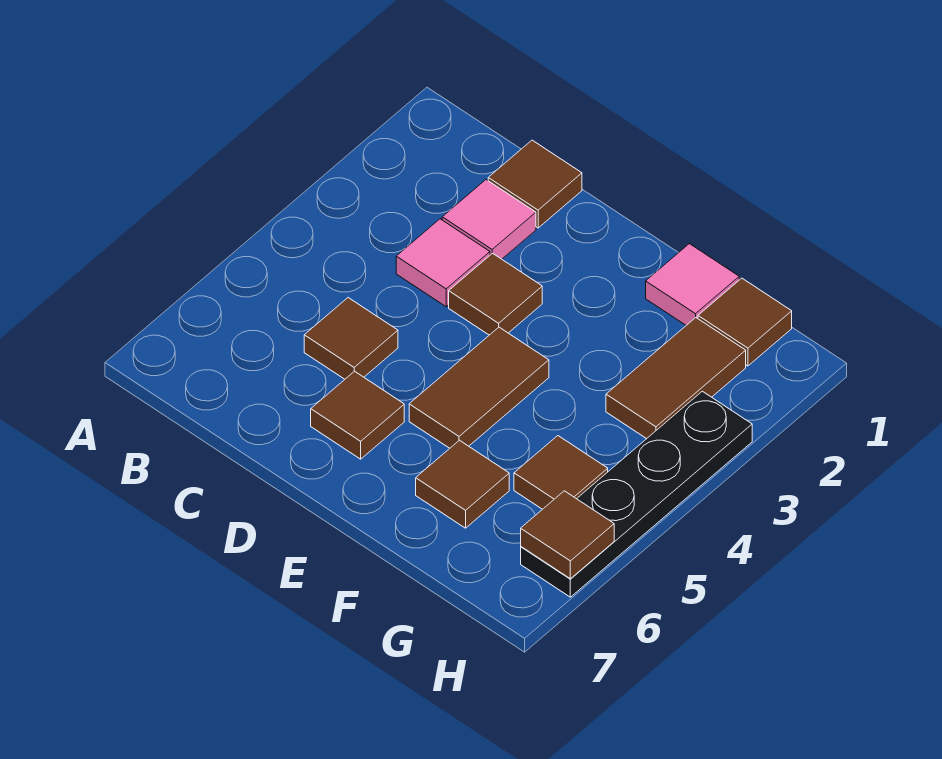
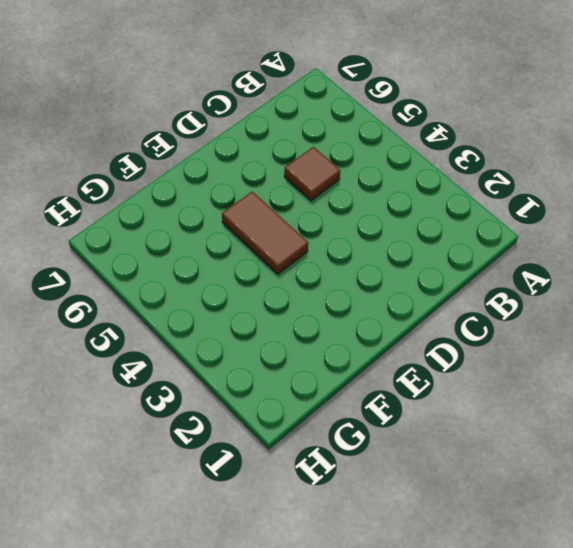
none -> brown tile C1 level 1
none -> pink tile C2 level 1
none -> pink tile C3 level 1

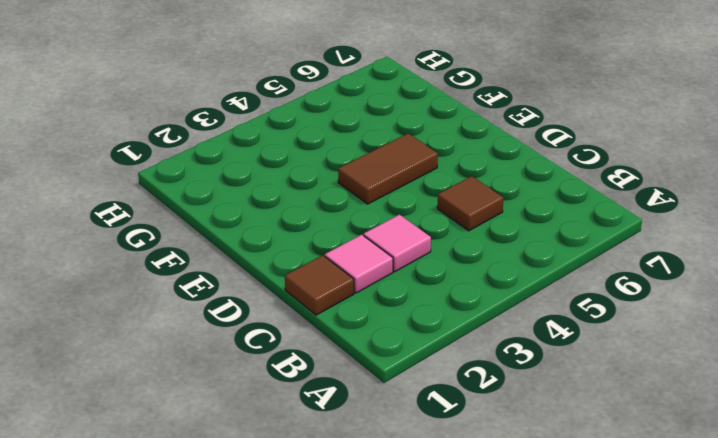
none -> brown tile D3 level 1
none -> brown tile D6 level 1
none -> pink tile F1 level 1

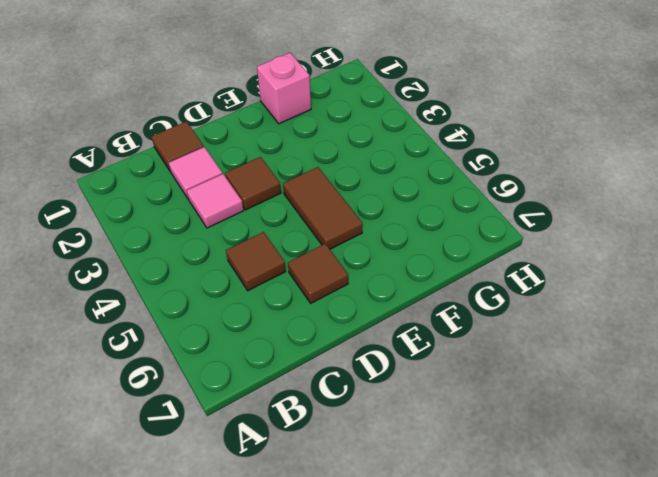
pink brick F1 level 1 -> pink tile F1 level 1
none -> brown tile F6 level 1
none -> brown tile G1 level 1
none -> brown tile G2:G3 level 1

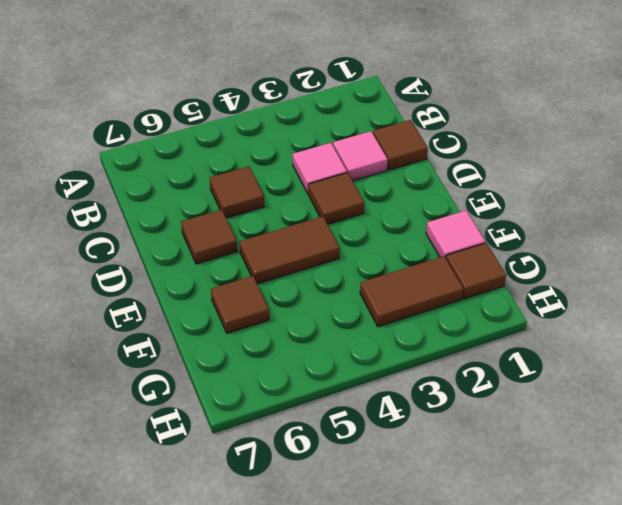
none -> brown tile G5 level 1
none -> black plate H3:H6 level 1
none -> brown tile H6 level 2

